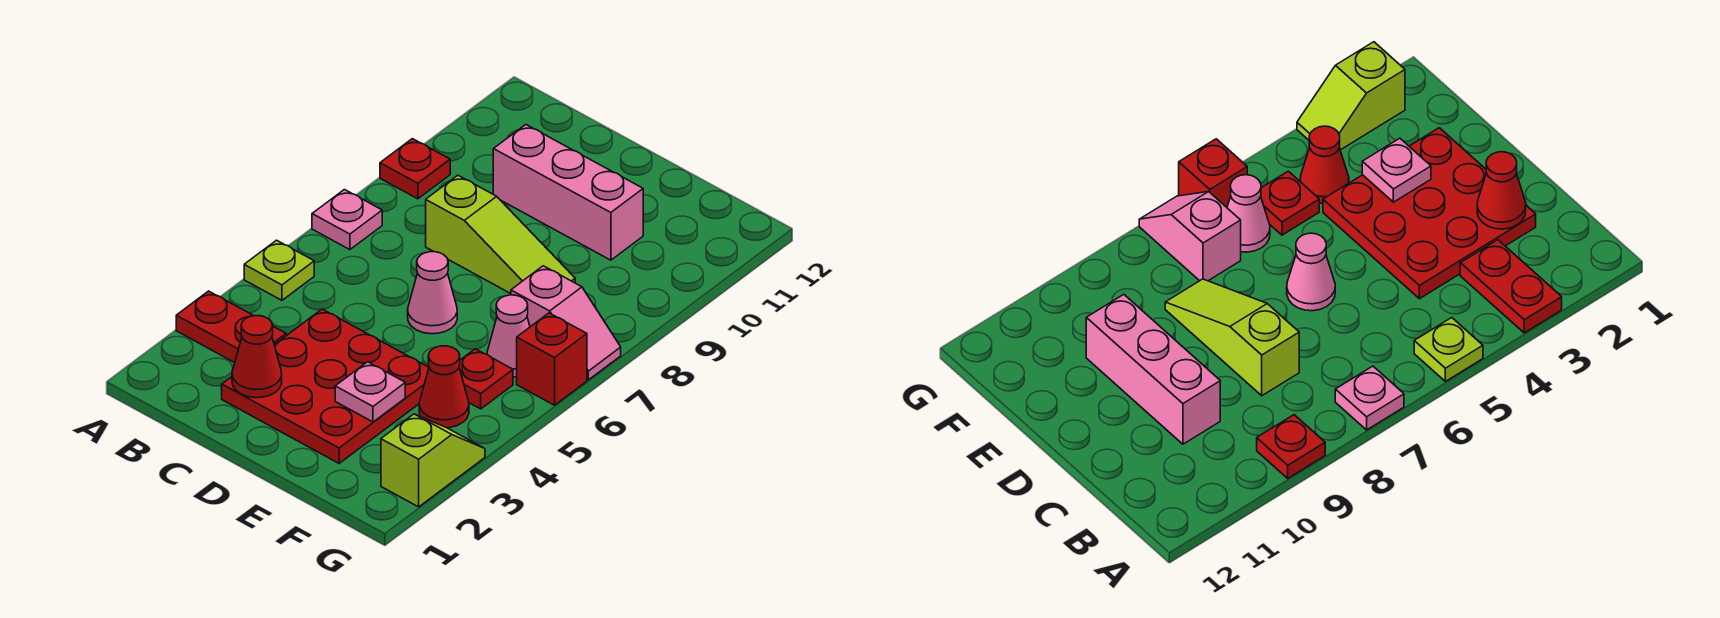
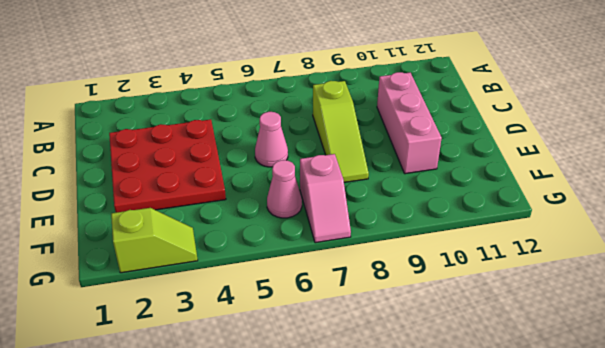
none -> red plate A3:B3 level 1
none -> lime plate A5 level 1
none -> pink plate A7 level 1

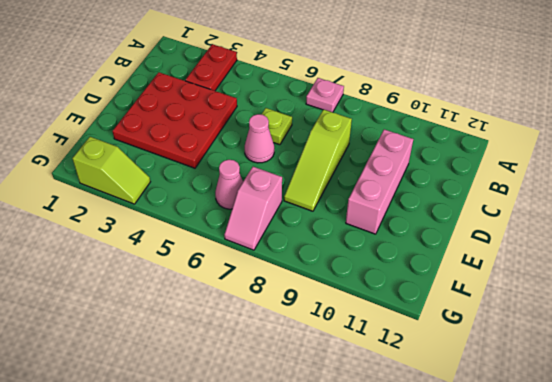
lime plate C6 level 1 -> lime plate A5 level 1
none -> red plate A9 level 1
none -> red cone F4 level 1
none -> red plate F5 level 1

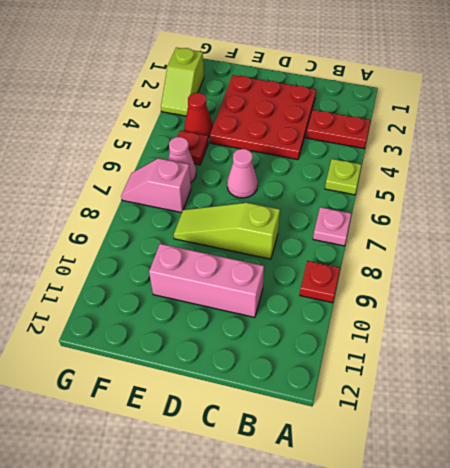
none -> red brick G6 level 1
none -> red cone C2 level 2
none -> pink plate E3 level 2

